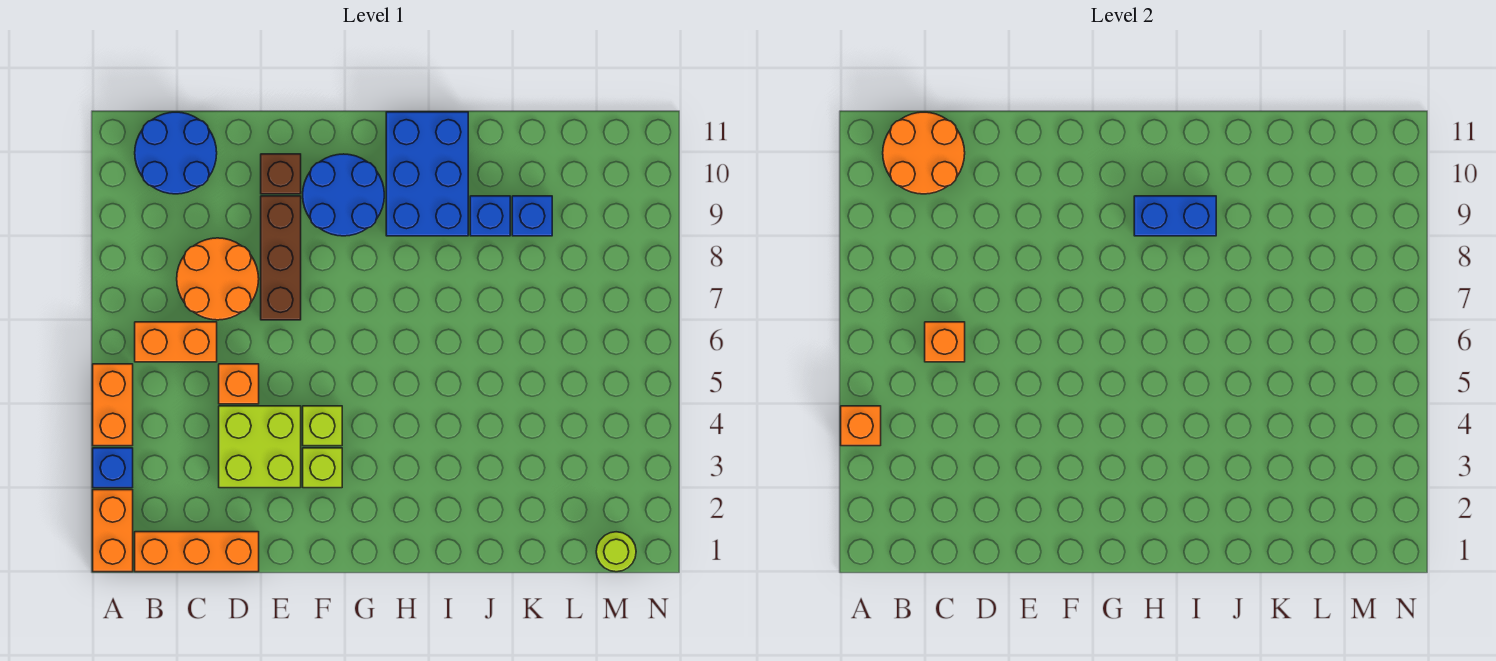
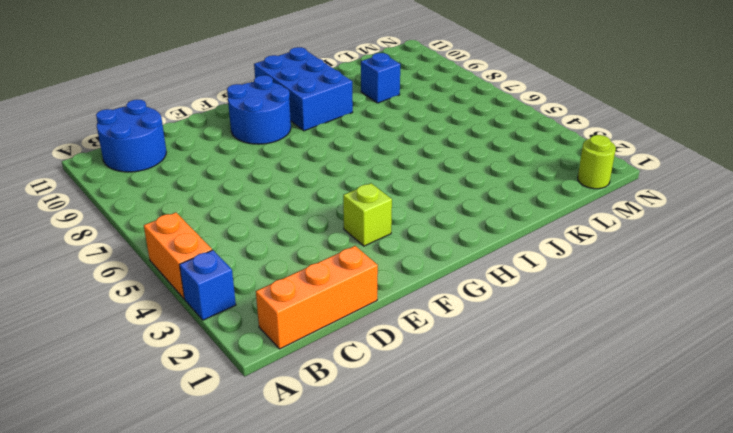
none -> orange brick A1:A2 level 1
none -> orange brick B6:C6 level 1
none -> orange round brick C7:D8 level 1

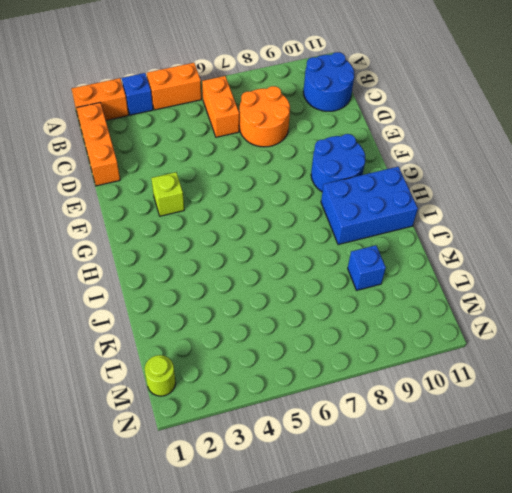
none -> lime brick D3:E4 level 1
none -> orange brick D5 level 1
none -> brown brick E7:E9 level 1

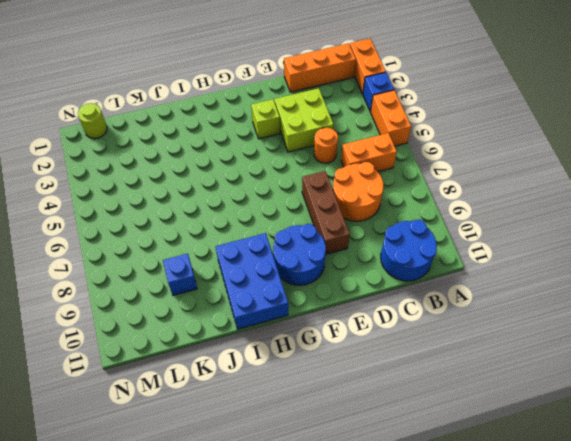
orange round brick D5 level 1 -> orange brick D5 level 1
none -> brown brick E10 level 1
none -> lime brick F4 level 1
none -> blue brick J9 level 1

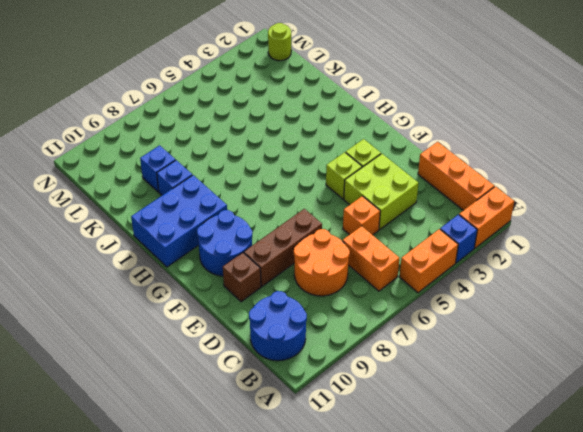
none -> orange brick A4 level 2
none -> orange round brick B10:C11 level 2
none -> orange brick C6 level 2

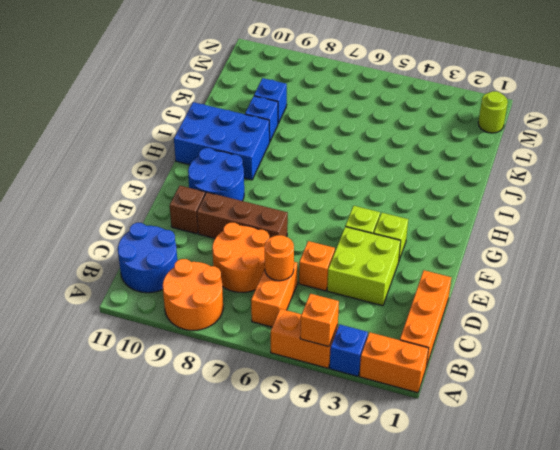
orange round brick A8:B9 level 1 -> orange round brick B10:C11 level 2
orange round brick C6 level 2 -> orange brick C6 level 2
none -> blue brick H9:I9 level 2

